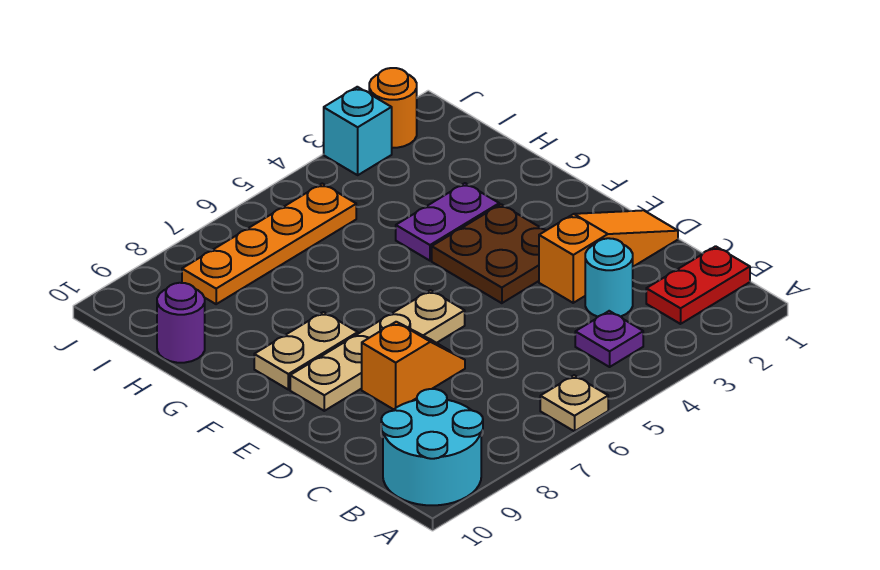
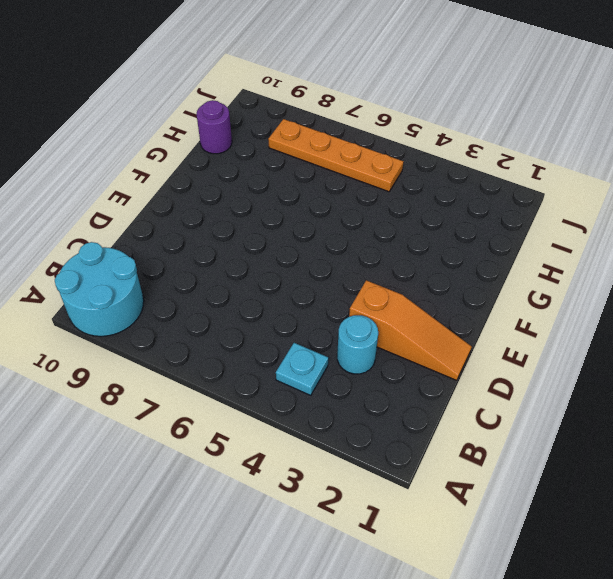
cyan plate B4 level 1 -> purple plate B4 level 1
none -> tan plate A6 level 1
none -> red plate B1:B2 level 1
none -> orange slope D7:D8 level 1 top 8

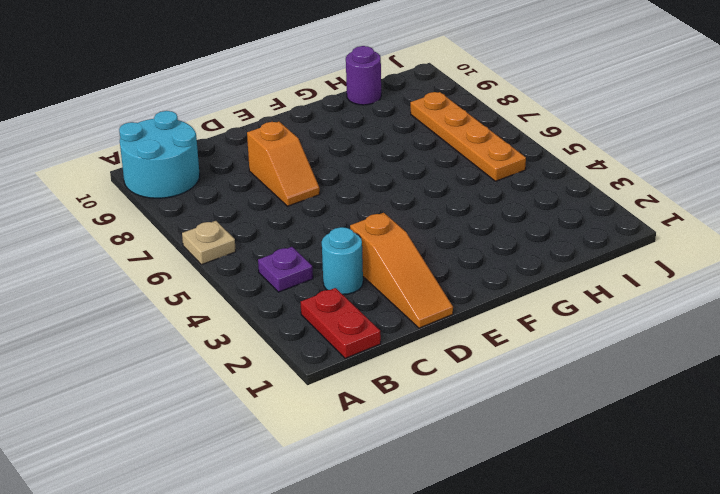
none -> brown plate E3:F4 level 1
none -> tan plate E6:E9 level 1
none -> tan plate F8:F9 level 1

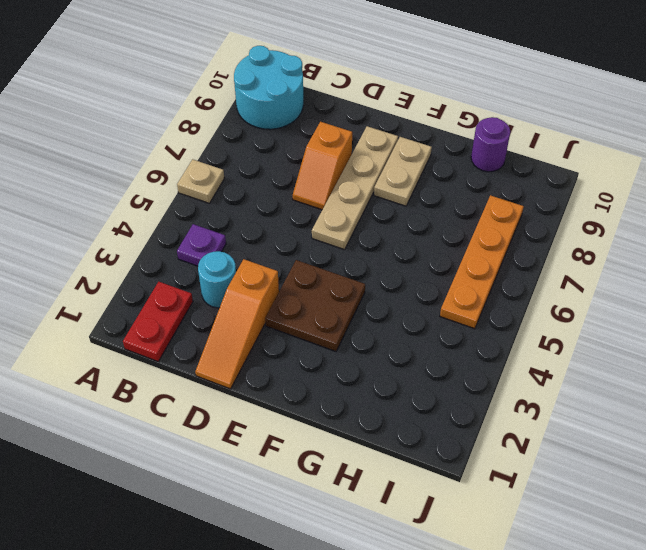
none -> purple plate G3:G4 level 1
none -> orange round brick J2 level 1
none -> cyan brick J3 level 1

